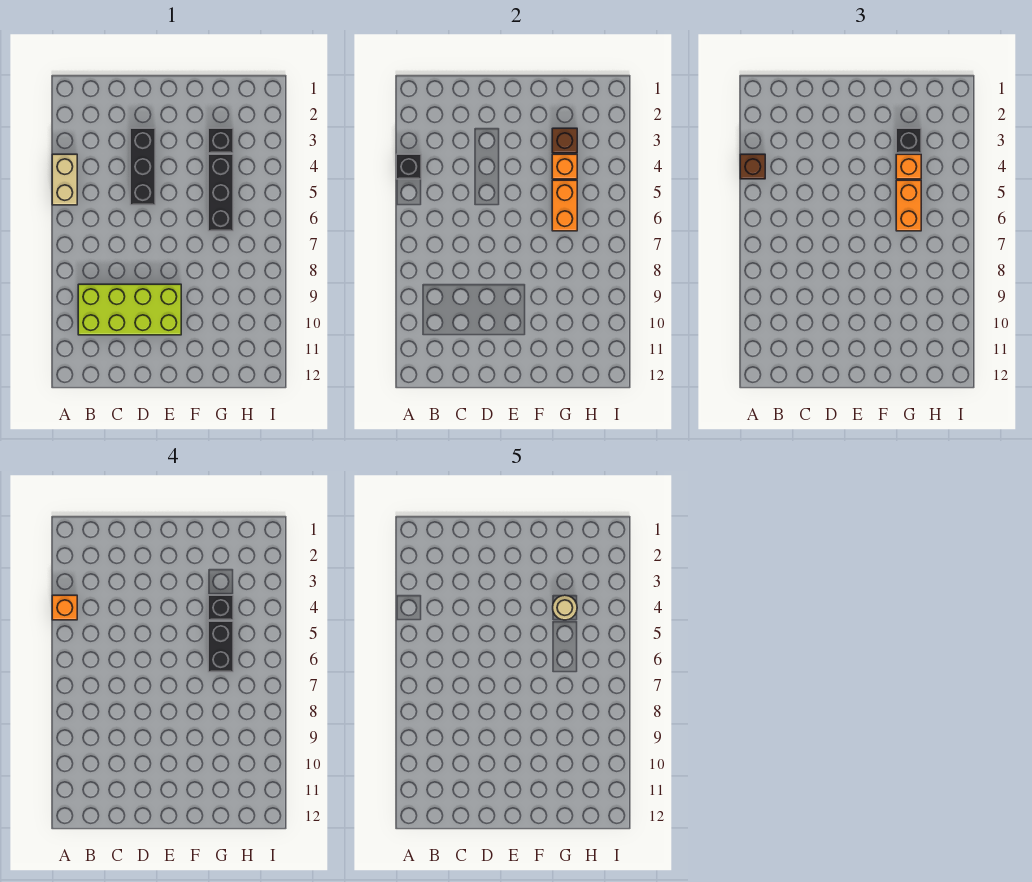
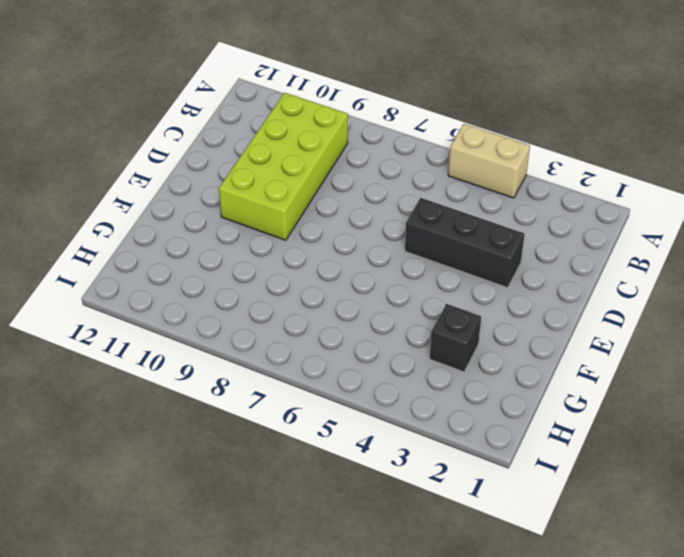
none -> black brick G4:G6 level 1
none -> black brick A4 level 2
none -> brown brick G3 level 2

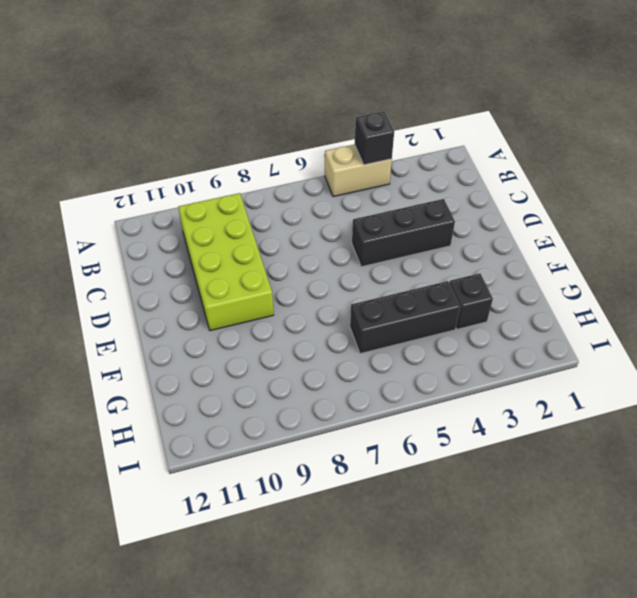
none -> brown brick G3 level 2
none -> orange brick G4 level 2
none -> orange brick G5:G6 level 2

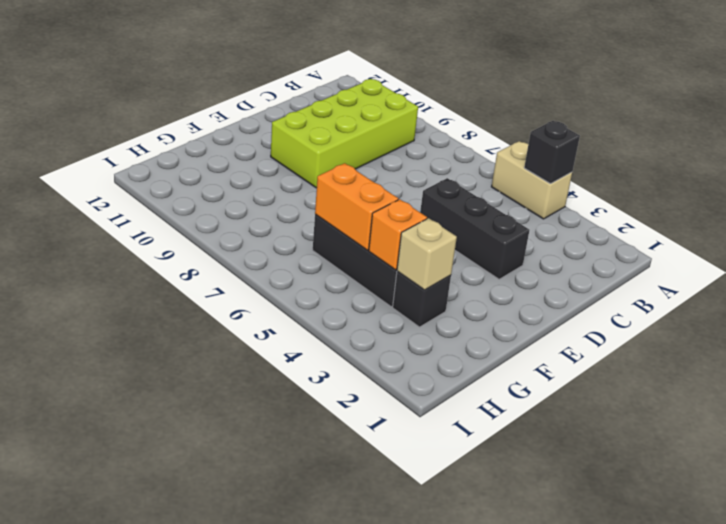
tan brick G3 level 2 -> brown brick G3 level 2
none -> brown brick A4 level 3
none -> black brick G3 level 3
none -> orange brick G4 level 3

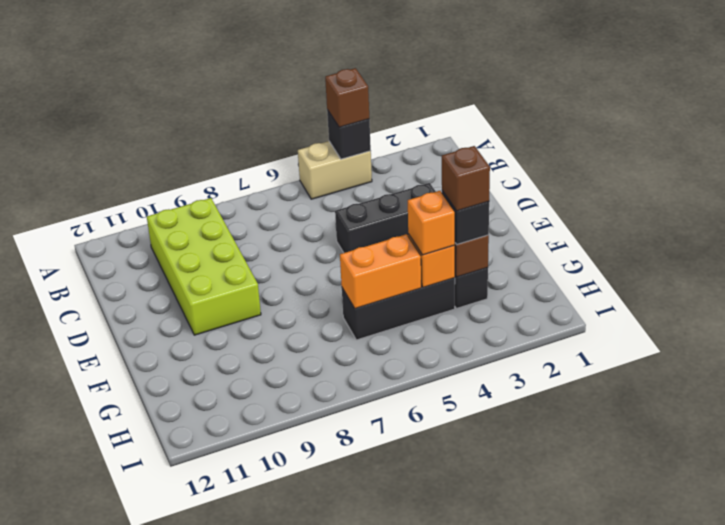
brown brick G3 level 4 -> none
none -> orange brick G5:G6 level 3
none -> orange brick A4 level 4
none -> black brick G4 level 4

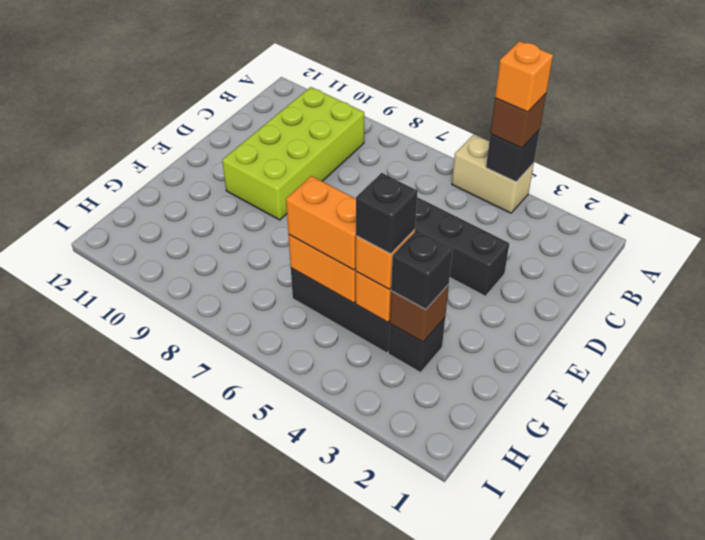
none -> black brick G5:G6 level 4
none -> tan round brick G4 level 5

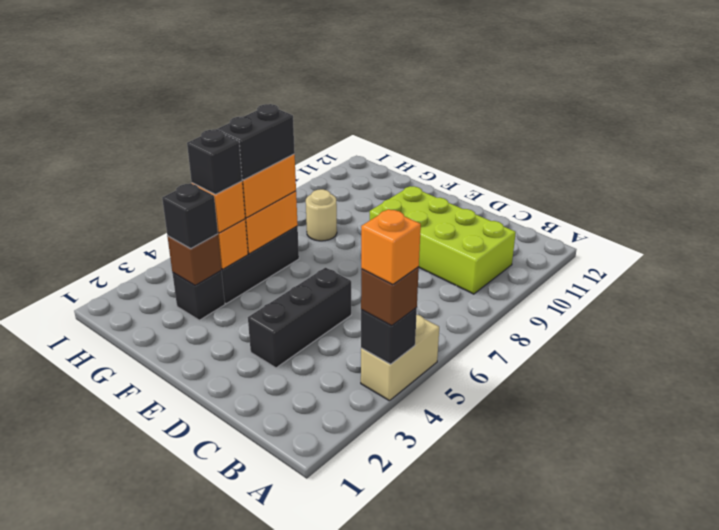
tan round brick G8 level 1 -> tan round brick G4 level 5

